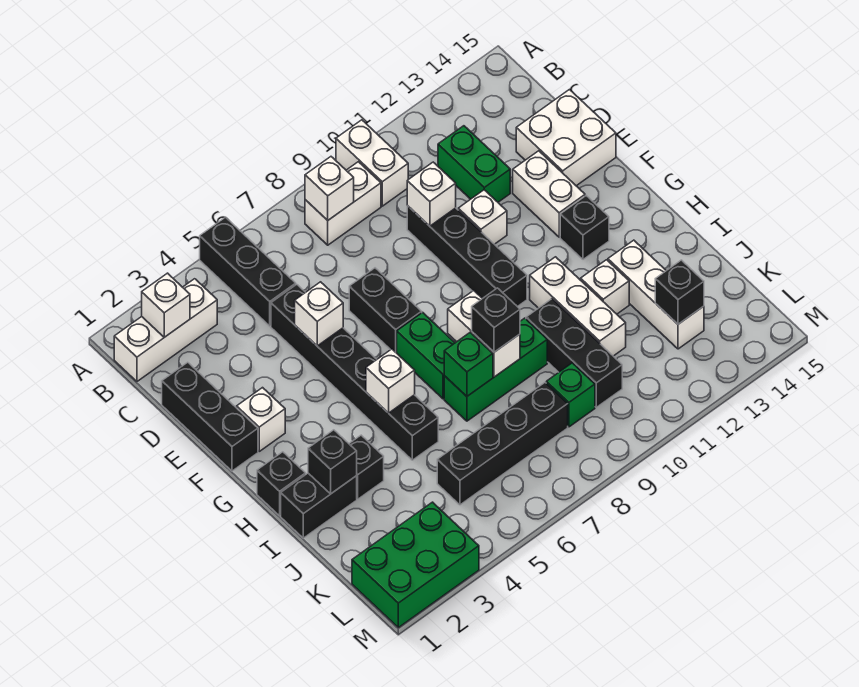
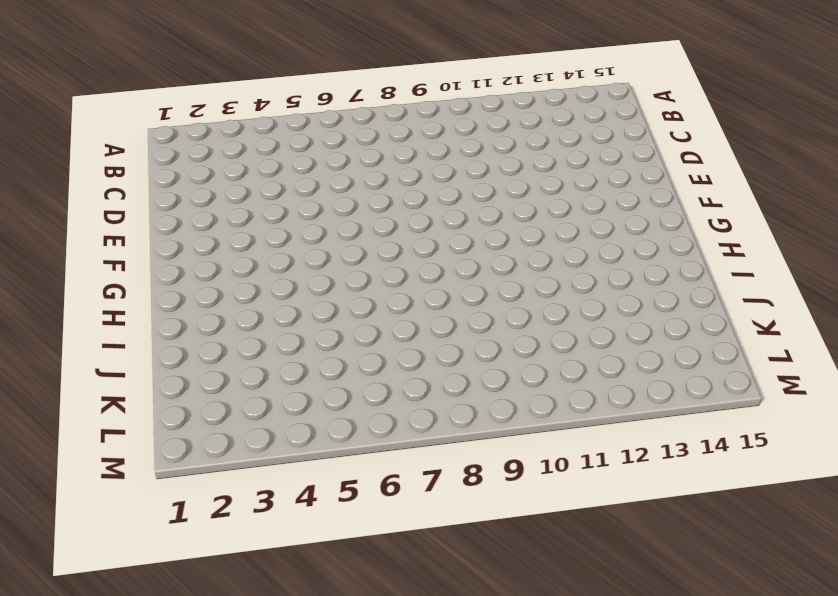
none -> black brick A5:C5 level 1
none -> white brick A10:B10 level 1
none -> white brick B1:B3 level 1
none -> white brick B8:B9 level 1

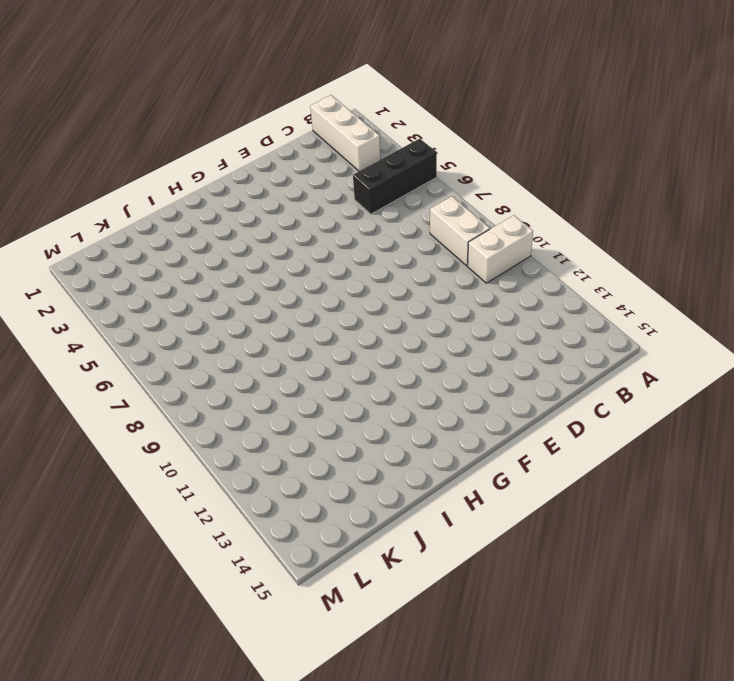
none -> green brick C12:D12 level 1
none -> black brick D1:F1 level 1
none -> black brick D5:I5 level 1
none -> black brick D10:G10 level 1

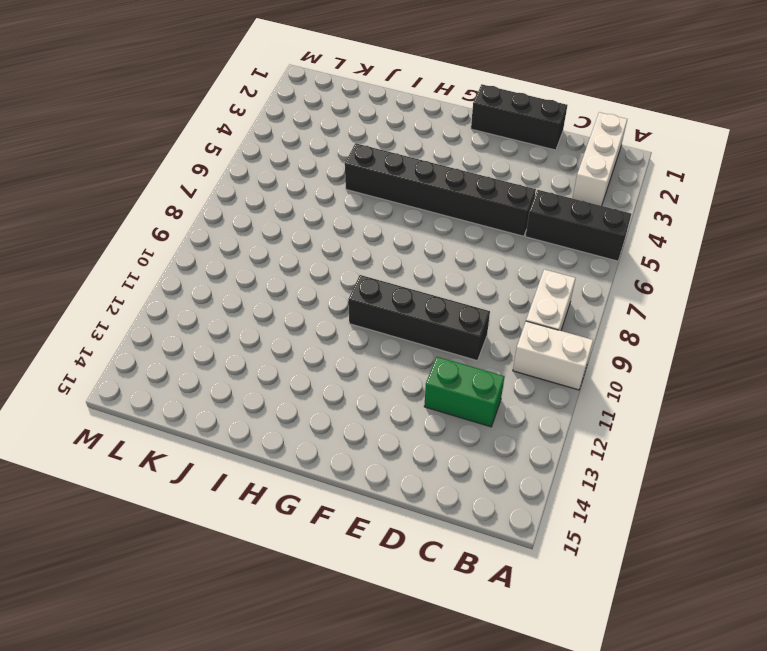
none -> white brick D14:E15 level 1
none -> black brick E7:F7 level 1
none -> white brick E11 level 1
none -> white brick E13:F13 level 1

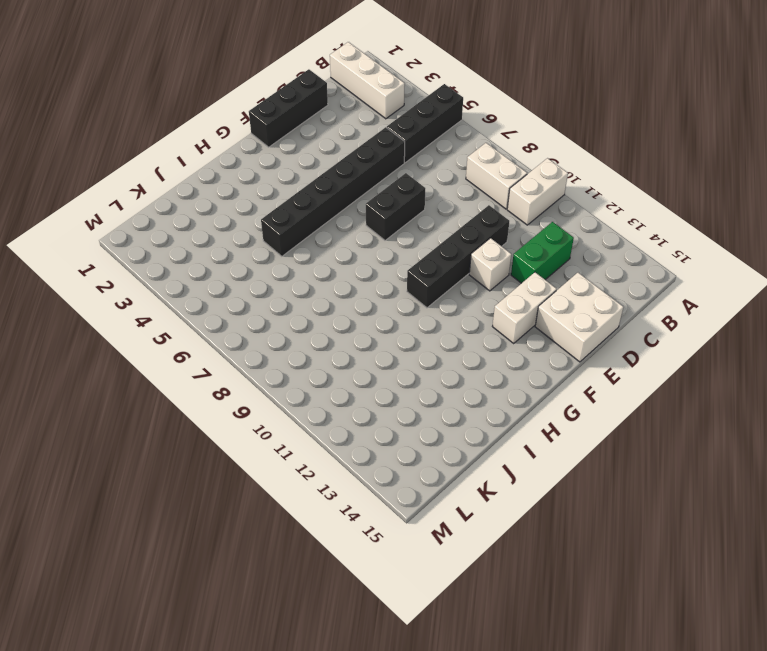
none -> white brick F2 level 1
none -> green brick G7:H7 level 1
none -> black brick G13 level 1
none -> black brick H1 level 1

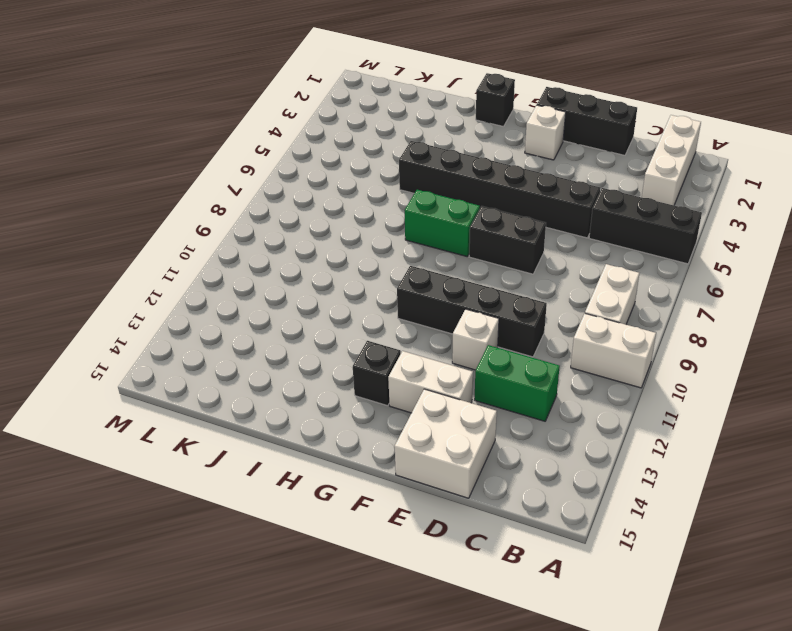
none -> white brick H11:J11 level 1
none -> black brick I1:I2 level 1
none -> black brick I3 level 1
none -> green brick I7:I9 level 1

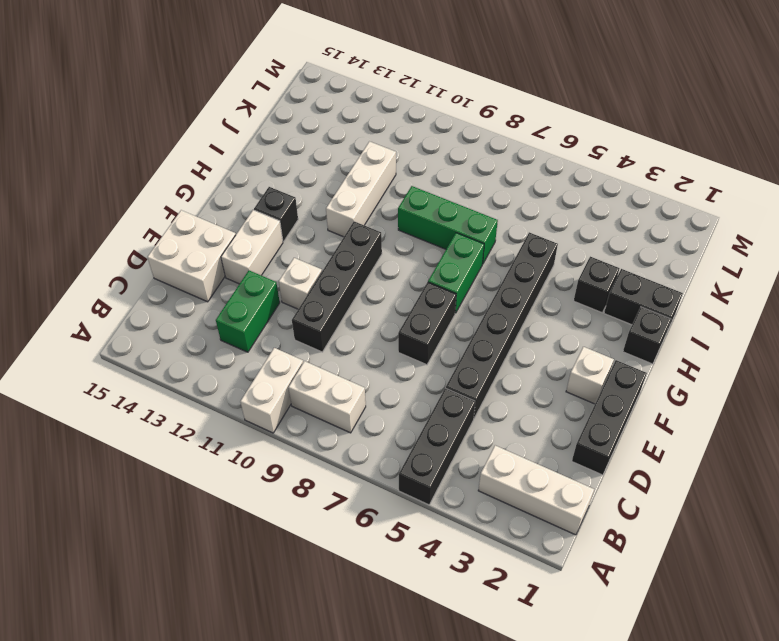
none -> black brick I10:K10 level 1
none -> white brick I12 level 1
none -> white brick I13:K13 level 1
none -> black brick K5:K8 level 1

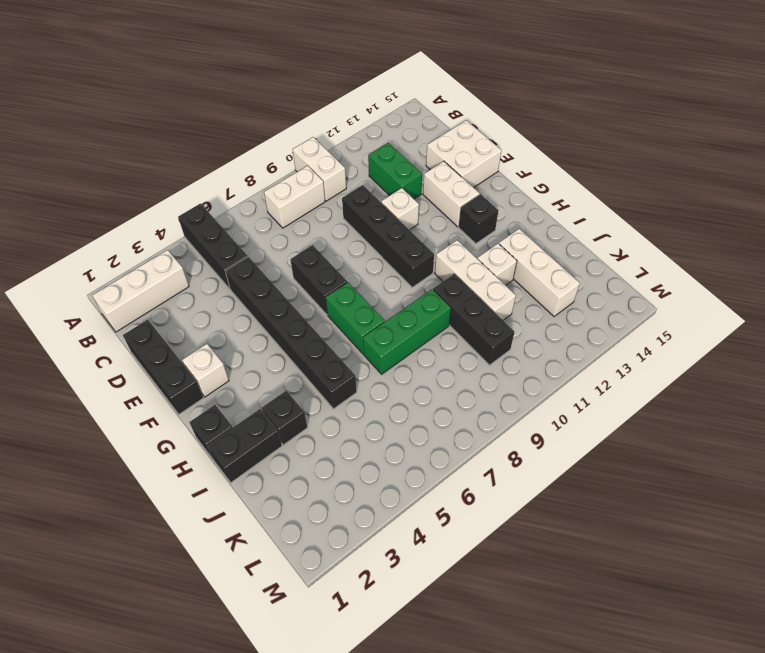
none -> black brick K5:K8 level 1
none -> green brick K9 level 1
none -> green brick L1:M3 level 1
none -> white brick B2 level 2

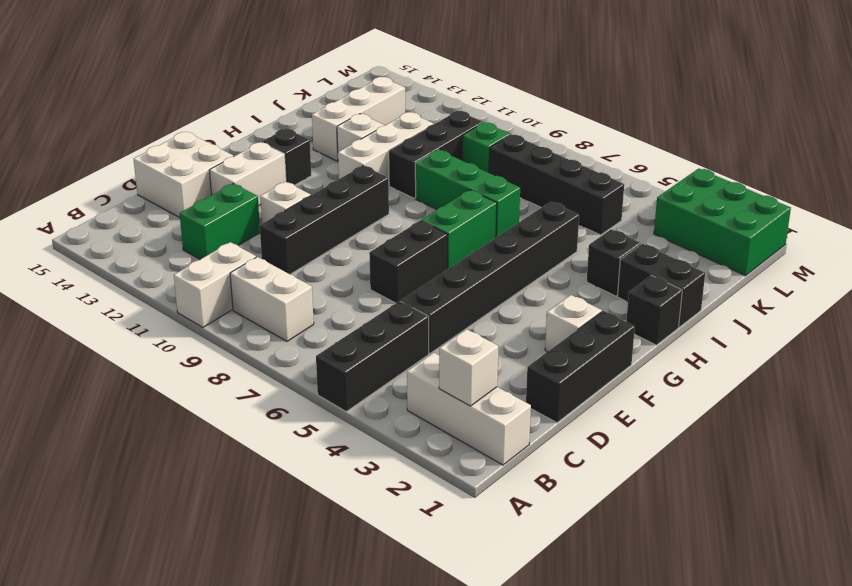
none -> white brick B8 level 2
none -> white brick D10 level 2
none -> white brick E5 level 2
none -> white brick H5 level 2

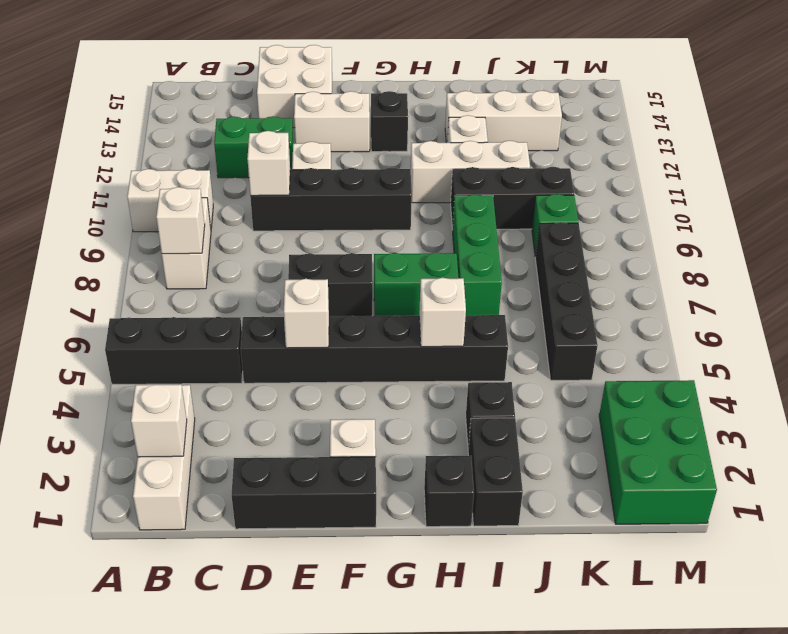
none -> white brick H8:I8 level 2
none -> black brick I2 level 2
none -> green brick I7 level 2
none -> black brick K13 level 2

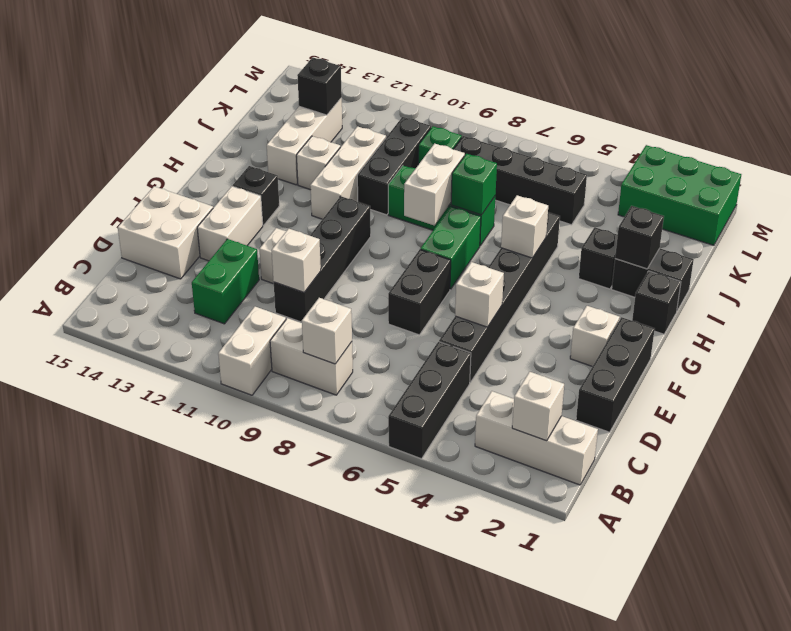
none -> black brick I8 level 3

